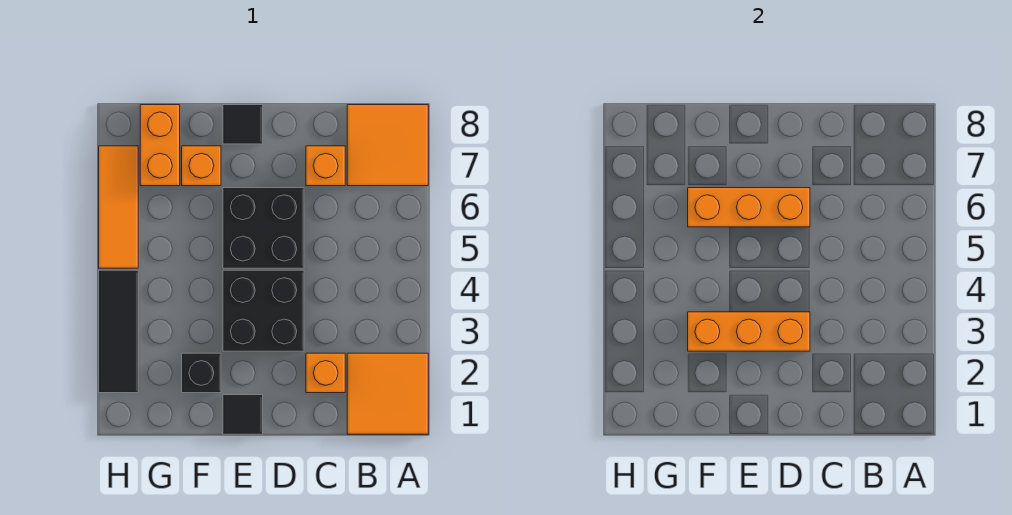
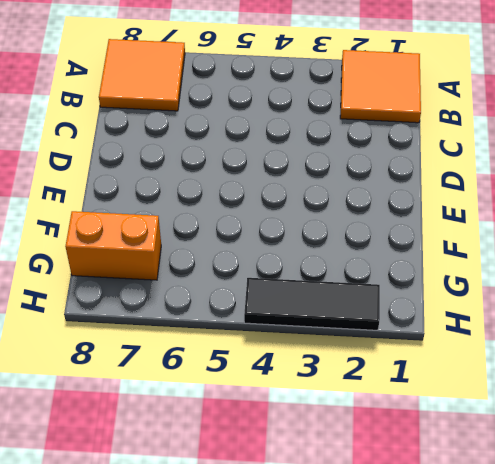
none -> orange brick C2 level 1
none -> orange brick C7 level 1
none -> black brick D3:E4 level 1

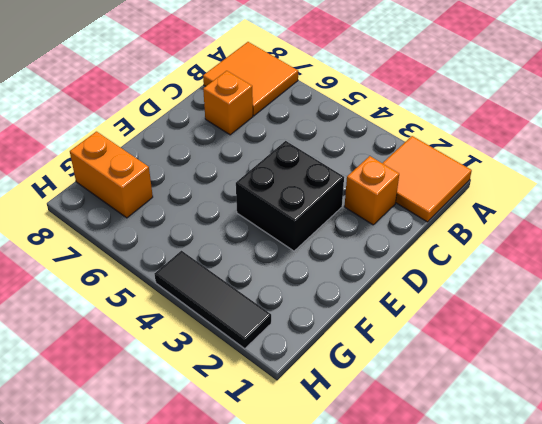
none -> black brick D5:E6 level 1
none -> black tile E1 level 1
none -> black tile E8 level 1

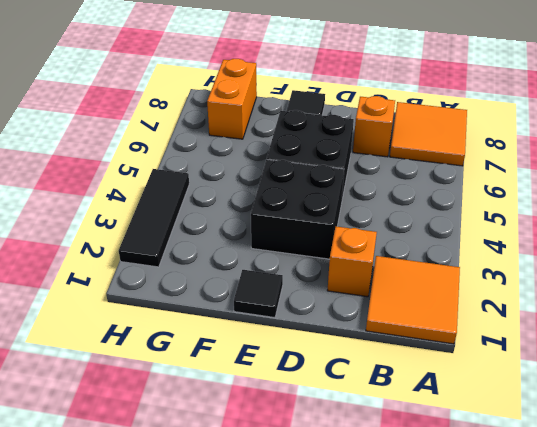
none -> black brick F2 level 1
none -> orange brick F7 level 1
none -> orange tile H5:H7 level 1

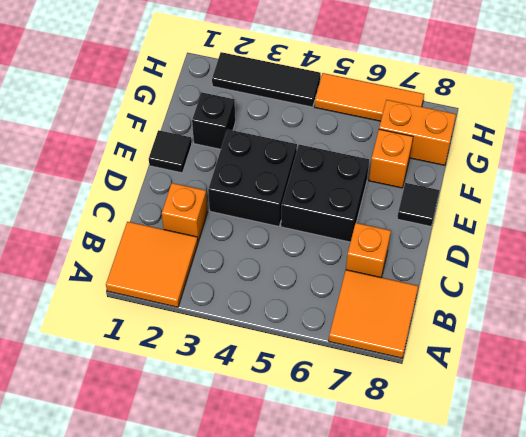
none -> orange brick D3:F3 level 2
none -> orange brick D6:F6 level 2

